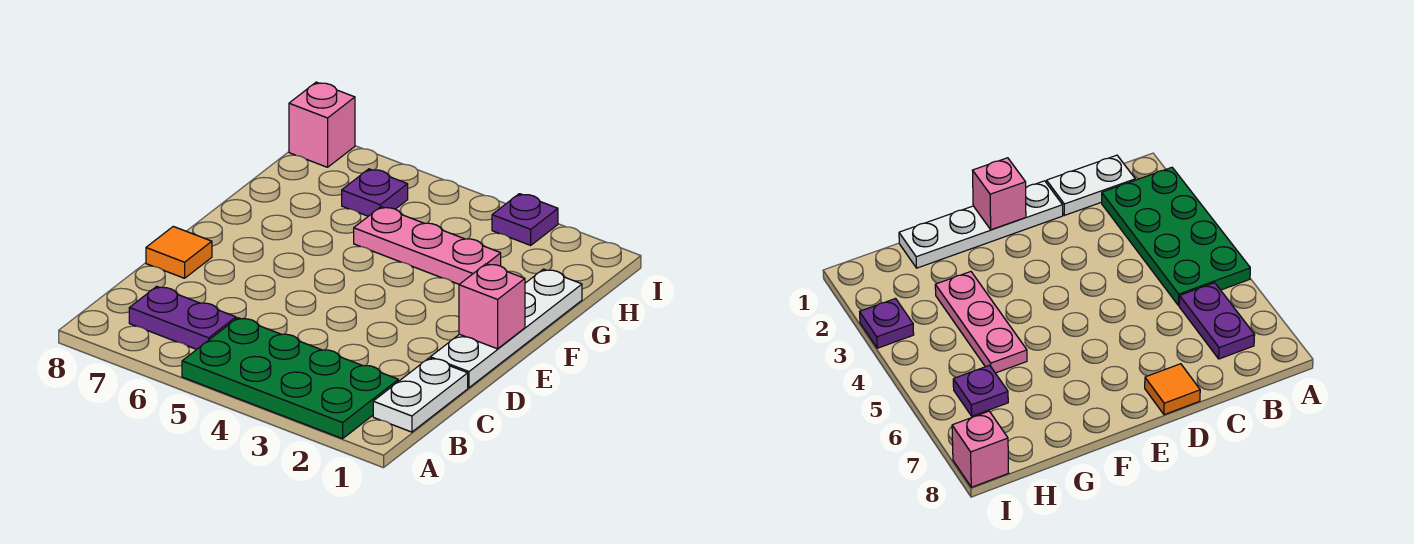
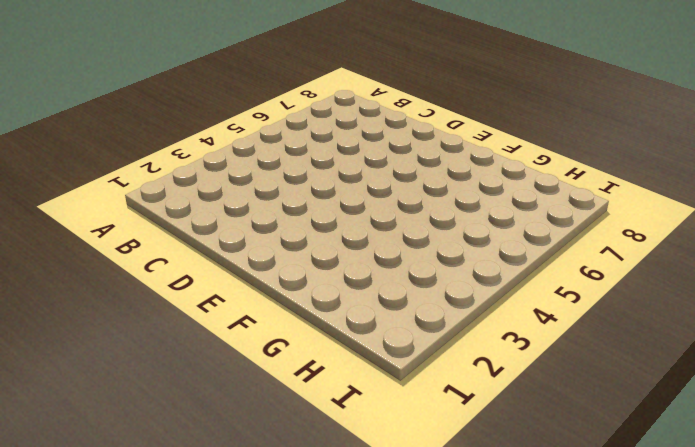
none -> green plate A2:B5 level 1
none -> white plate B1:C1 level 1

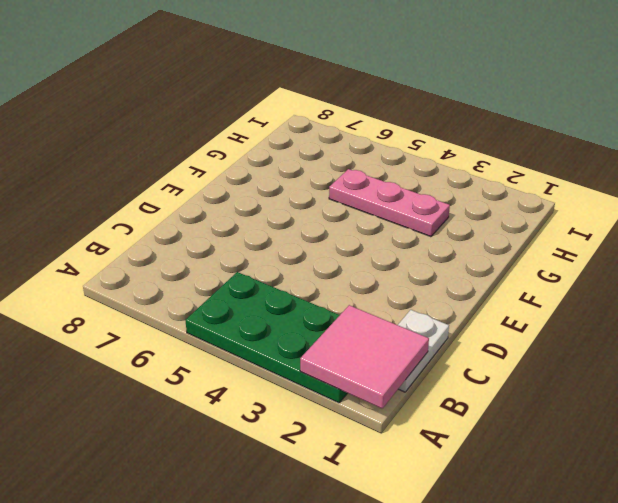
pink tile A1:B2 level 2 -> none
none -> purple plate B6:B7 level 1
none -> white plate D1:G1 level 1

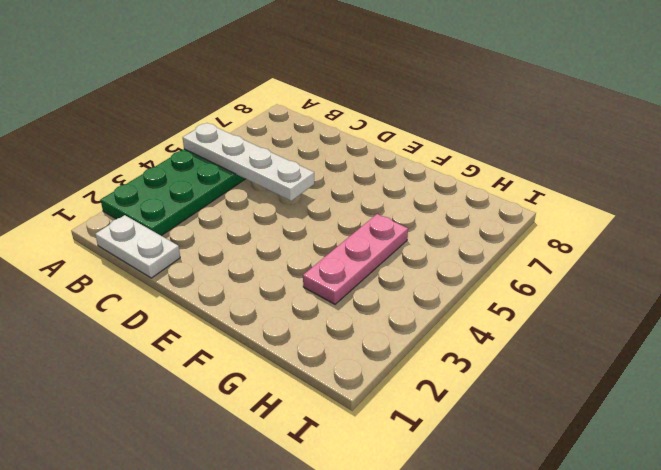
white plate A5:D5 level 2 -> white plate D1:G1 level 1
none -> purple plate B6:B7 level 1
none -> orange tile D8 level 1

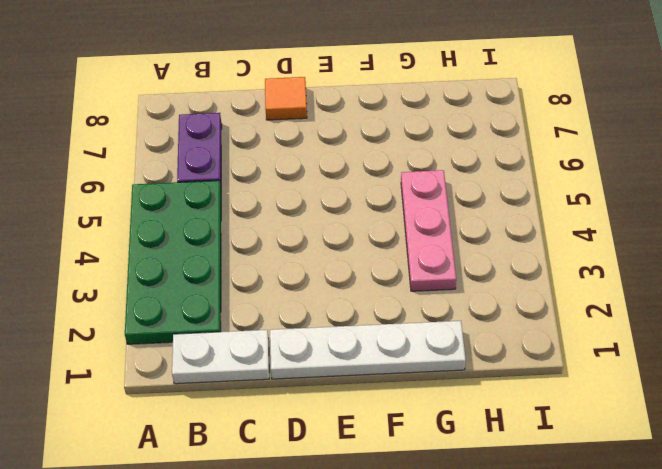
none -> purple plate H6 level 1
none -> purple plate I3 level 1

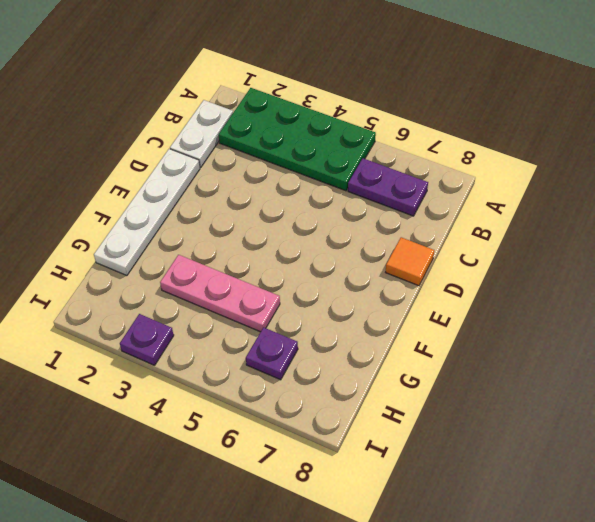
none -> pink brick I8 level 1
none -> pink brick E1 level 2

